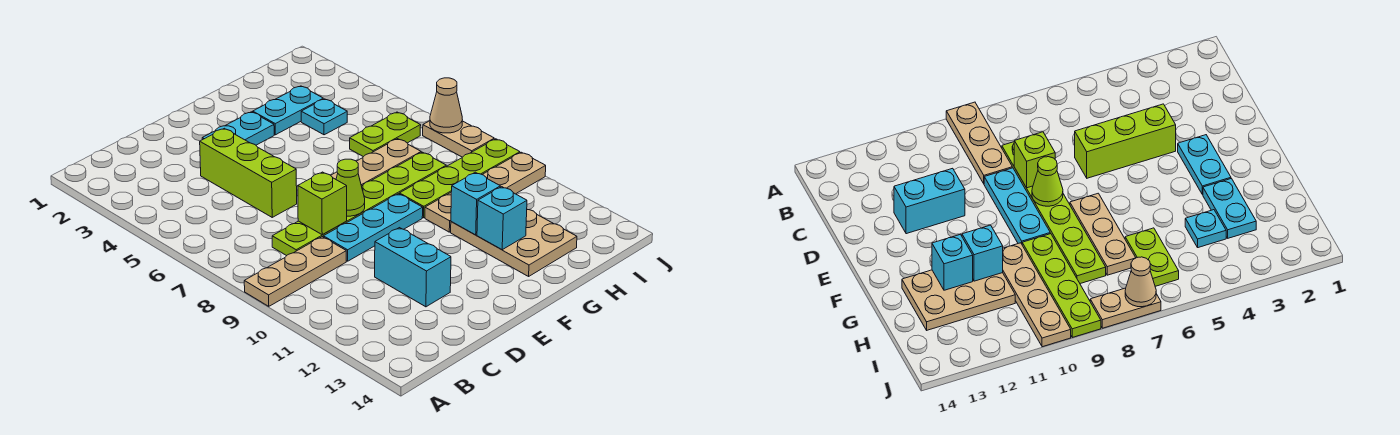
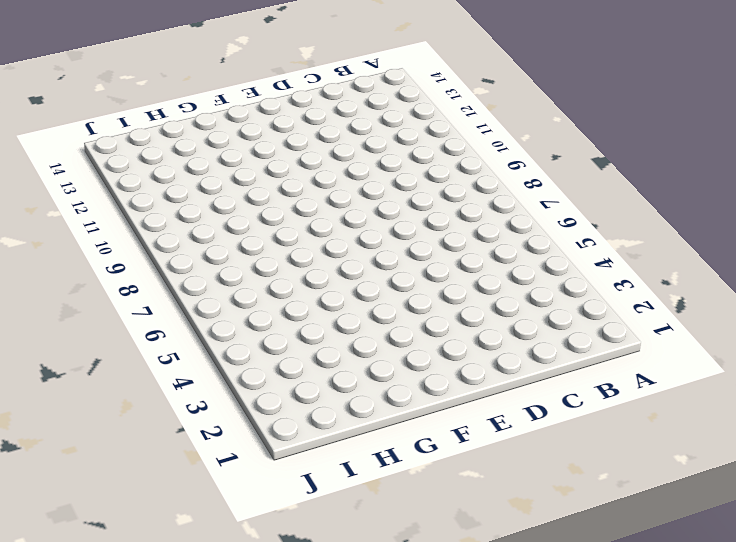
none -> tan plate A9:C9 level 1
none -> lime plate C8:H8 level 1
none -> lime brick D4:D6 level 1

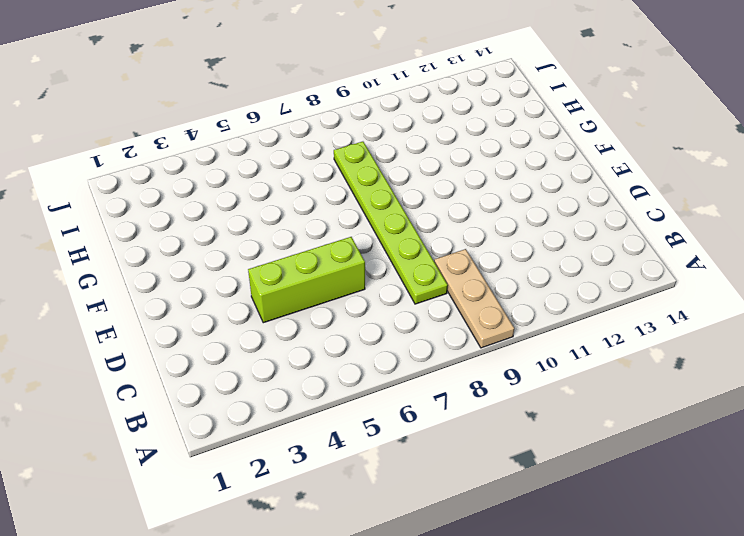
none -> cyan plate D9:F9 level 1
none -> cyan brick D11:D12 level 1
none -> cyan plate E3:F3 level 1

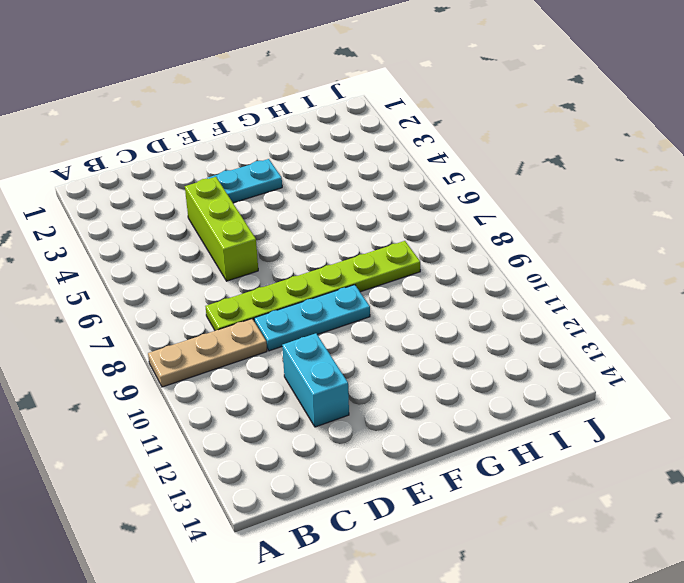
none -> tan plate F7:H7 level 1
none -> cyan plate G3:H3 level 1
none -> lime plate G9:J9 level 1

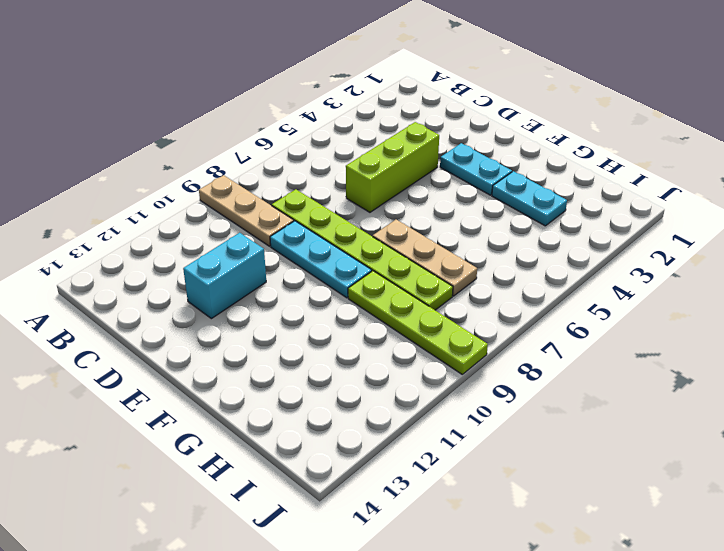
none -> tan plate G10:J10 level 1
none -> tan plate G11:H13 level 1
none -> cyan plate H4 level 1

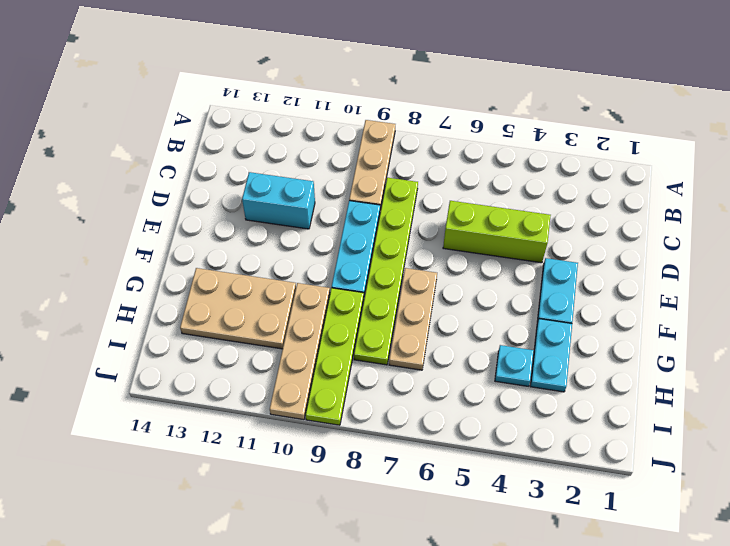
none -> lime plate H6:I6 level 1
none -> tan plate J7:J8 level 1
none -> lime brick D8 level 2

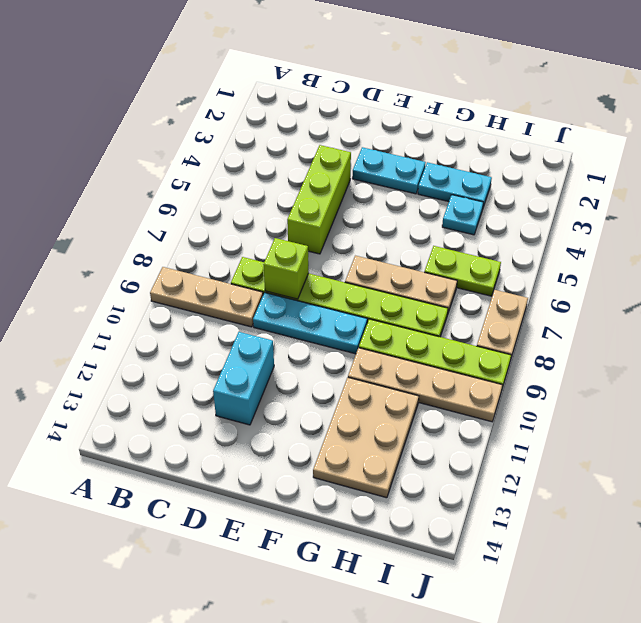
none -> lime cone E8 level 2
none -> cyan brick G11 level 2
none -> cyan brick G12 level 2

